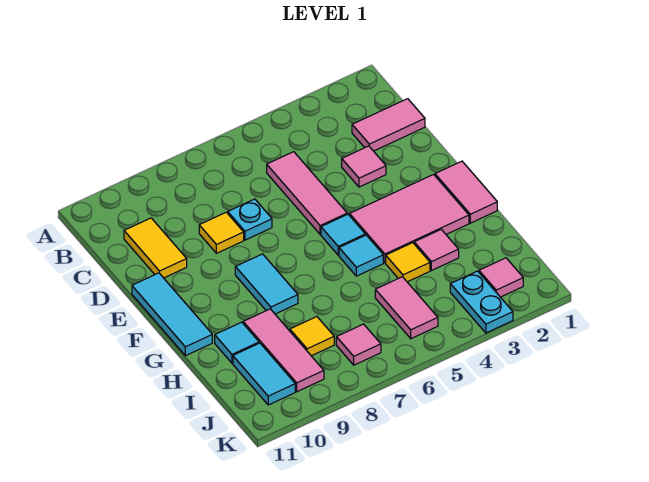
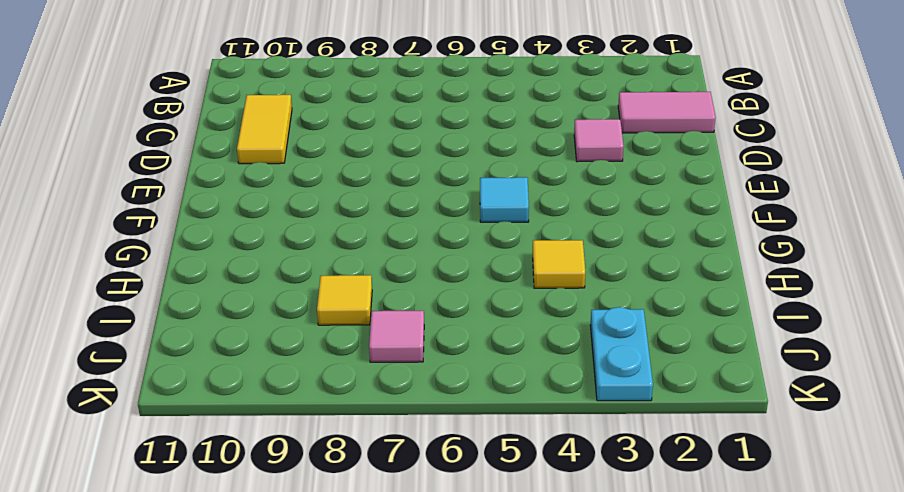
none -> pink tile C5:E5 level 1
none -> cyan plate D7 level 1
none -> yellow tile D8 level 1

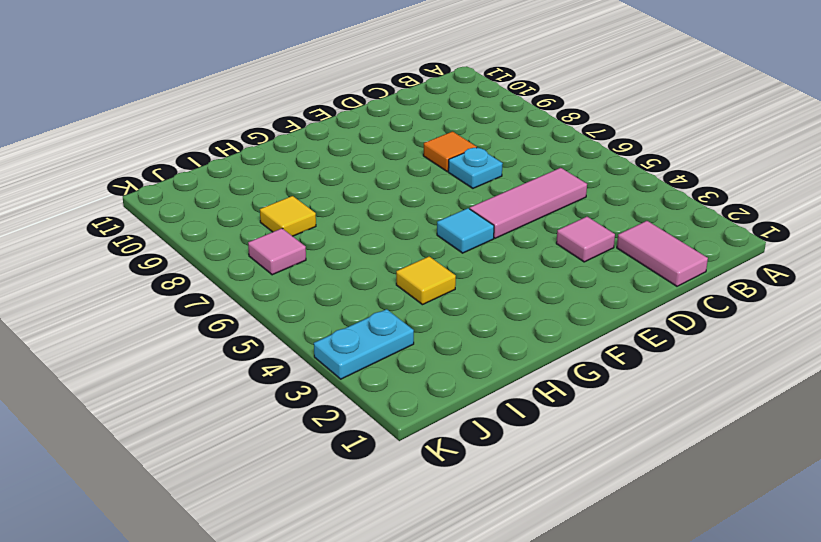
orange tile D8 level 1 -> yellow tile D8 level 1
none -> yellow tile C10:D10 level 1
none -> cyan tile E11:G11 level 1
none -> pink tile F1:G1 level 1

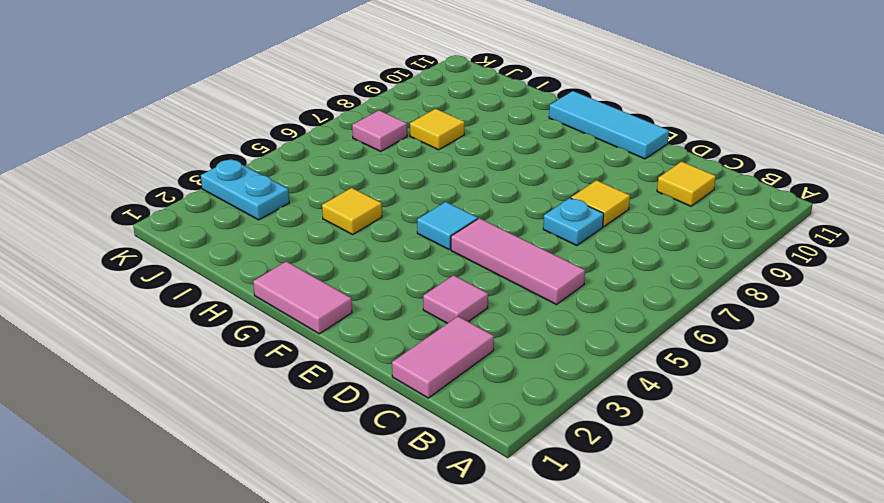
yellow tile C10 level 1 -> yellow tile C10:D10 level 1
none -> pink tile F2:G4 level 1
none -> cyan tile F8:G8 level 1
none -> cyan tile G5 level 1

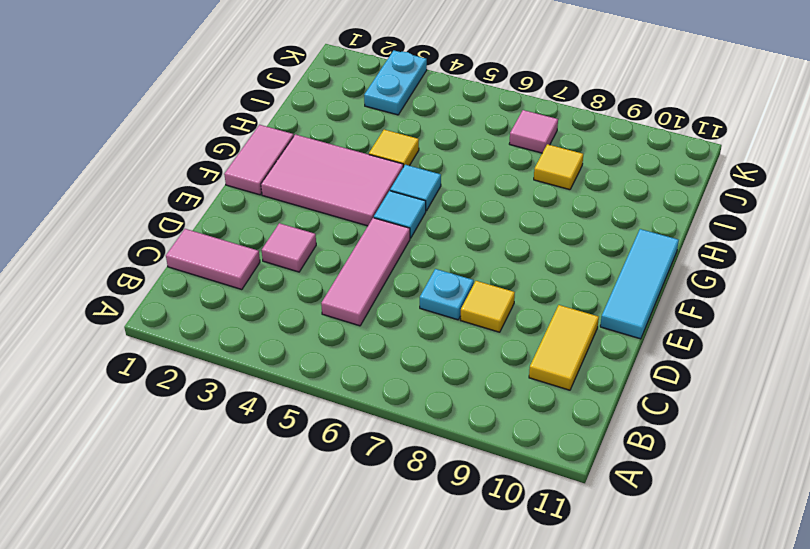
none -> cyan tile F8:G8 level 1
none -> pink tile H3 level 1
none -> pink tile H9:J9 level 1

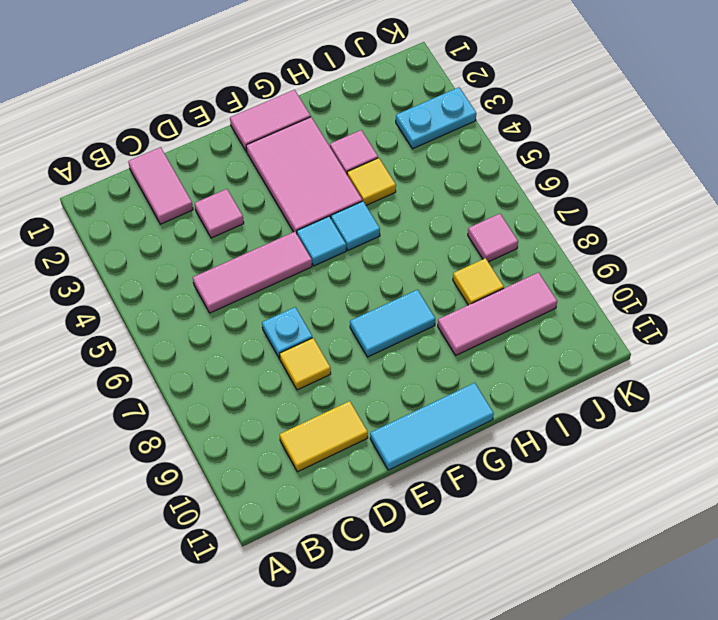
none -> cyan tile H10 level 1
none -> pink tile I5:J5 level 1
none -> cyan tile I10:J10 level 1

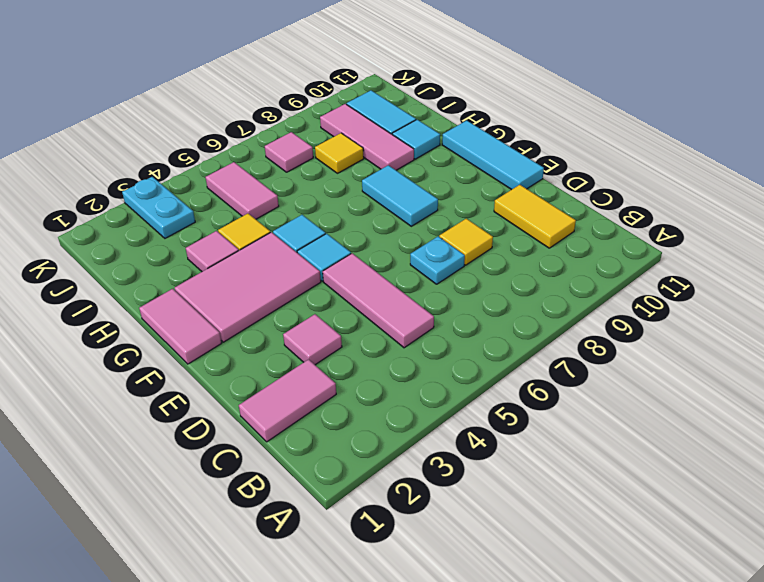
none -> pink tile J2 level 1

